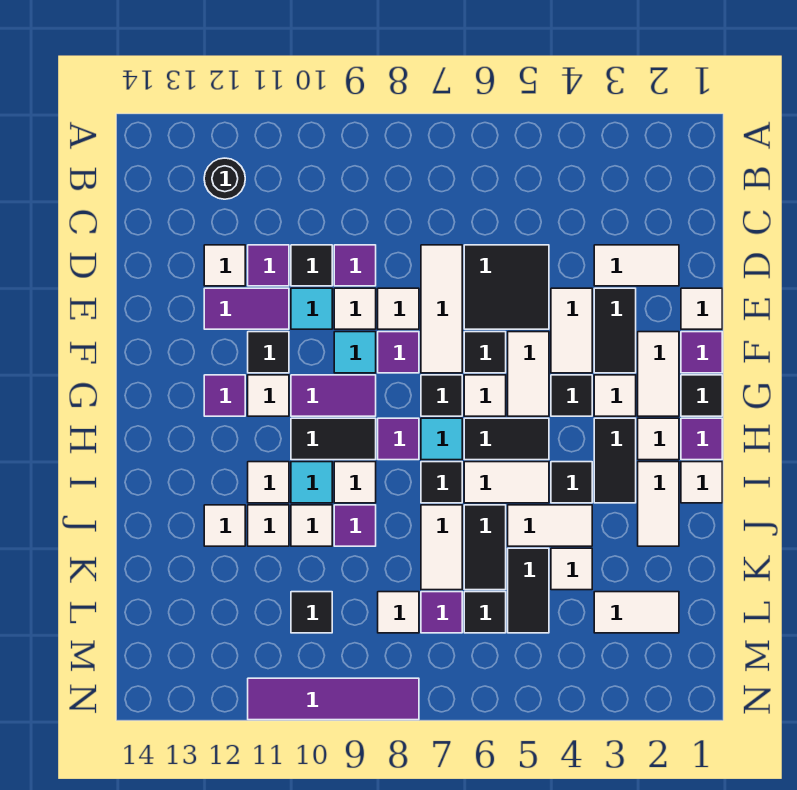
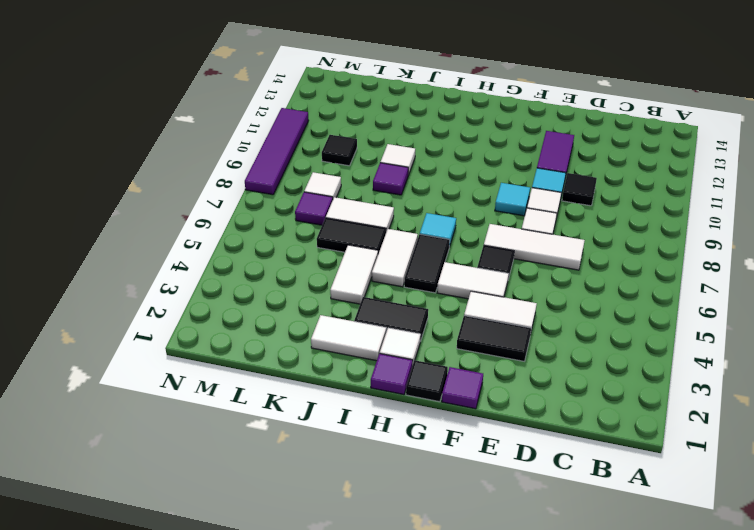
none -> black round brick B12 level 1
none -> white tile D2:D3 level 1
none -> black tile D5:E6 level 1
none -> purple tile D9 level 1

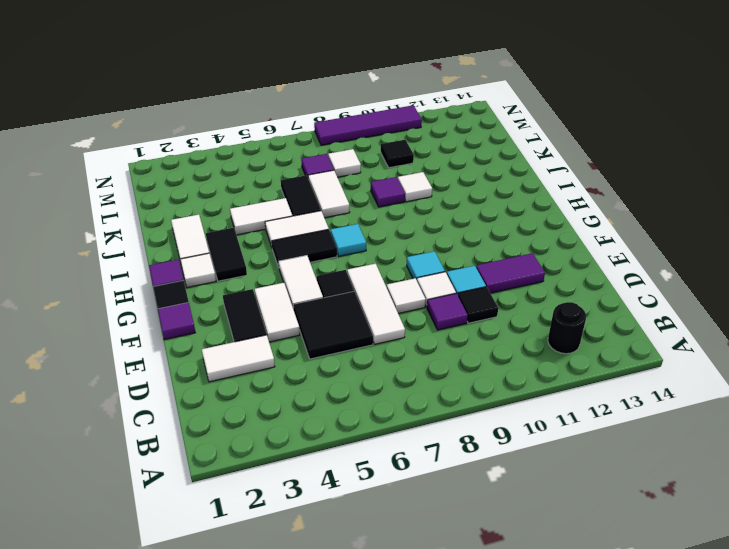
none -> purple tile D11 level 1
none -> white tile D12 level 1
none -> white tile E1 level 1
none -> white tile F2:G2 level 1

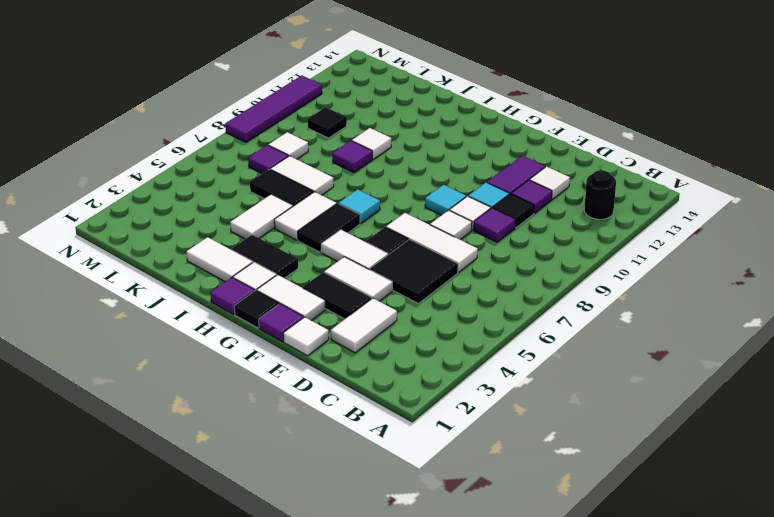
none -> purple tile F8 level 1
none -> black tile F11 level 1
none -> white tile G3 level 1
none -> black tile G4 level 1

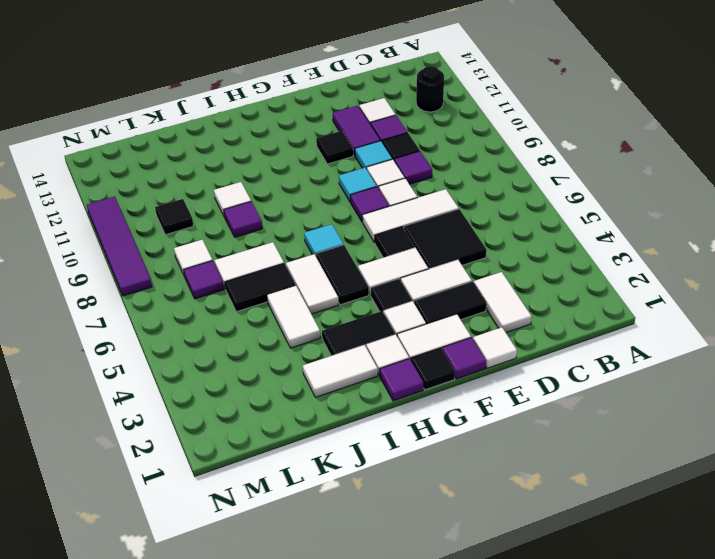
none -> white tile G6 level 1
none -> black tile G7 level 1
none -> purple tile G9:G10 level 1
none -> white tile G11 level 1

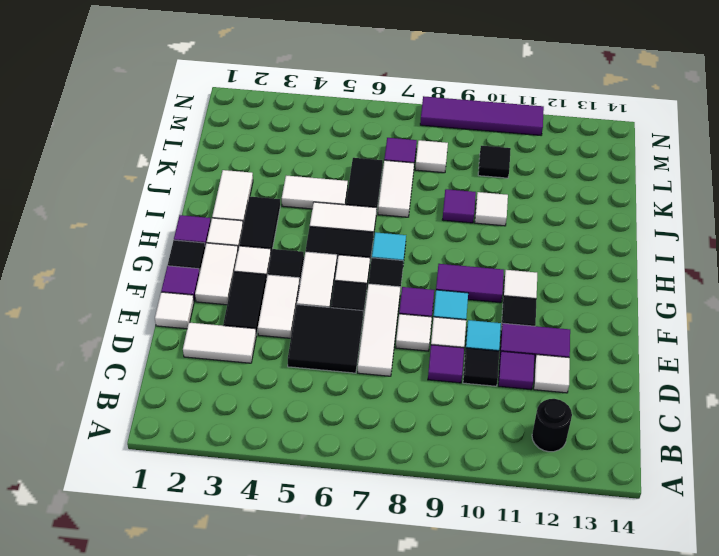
none -> purple tile G12 level 1
none -> purple tile H8 level 1
none -> black tile H9:H10 level 1
none -> white tile I1 level 1

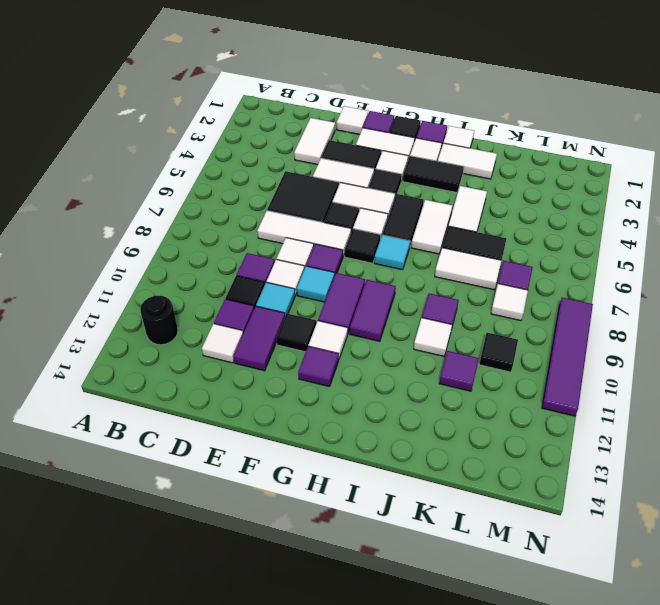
purple tile H9:H10 level 1 -> black tile H9:H10 level 1
purple tile K11 level 1 -> purple tile H8 level 1
none -> black tile I4 level 1
none -> black tile I7 level 1
none -> white tile I9 level 1
none -> cyan tile I10 level 1

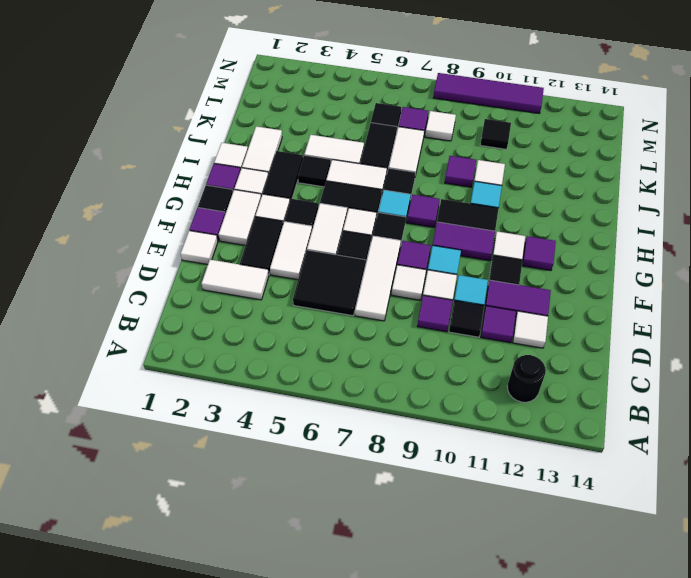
none -> white tile I9 level 1
none -> white tile I11 level 1
none -> white tile J11 level 1
none -> white tile J12 level 1

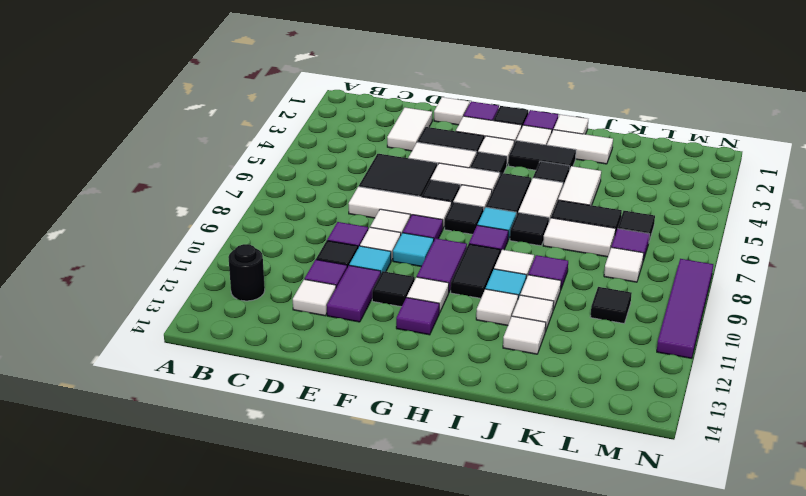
none -> white tile K4 level 1
none -> black tile K5:L5 level 1
none -> white tile L2:L3 level 1

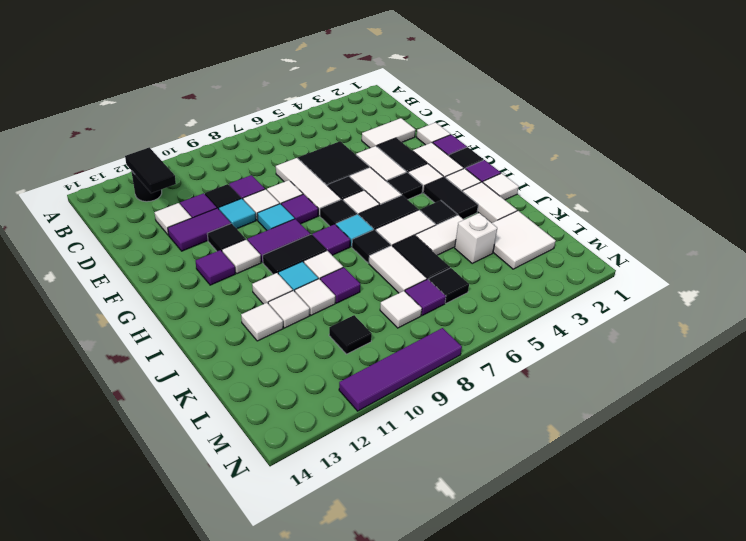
black tile B12:C12 level 2 -> black tile K5:L5 level 1
white tile K2:L3 level 1 -> white tile L2:L3 level 1
white brick K4 level 1 -> white tile K4 level 1

